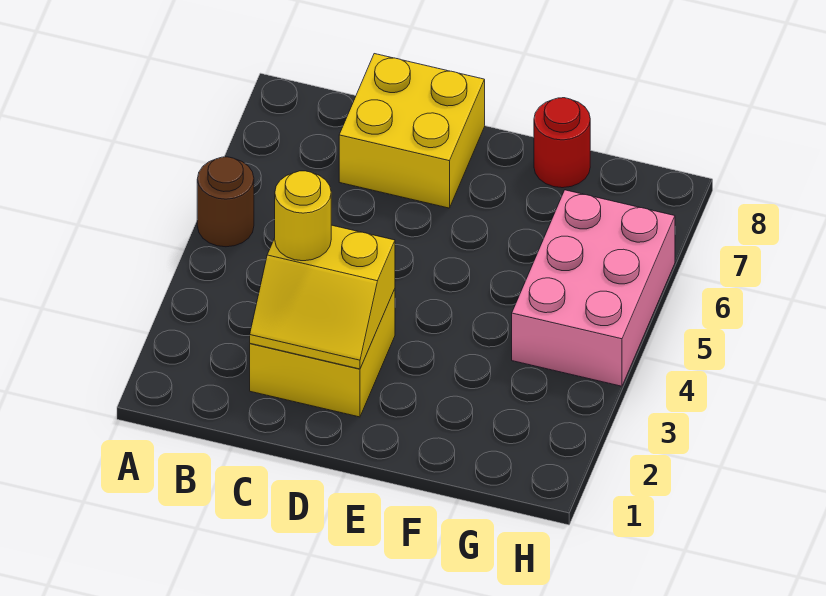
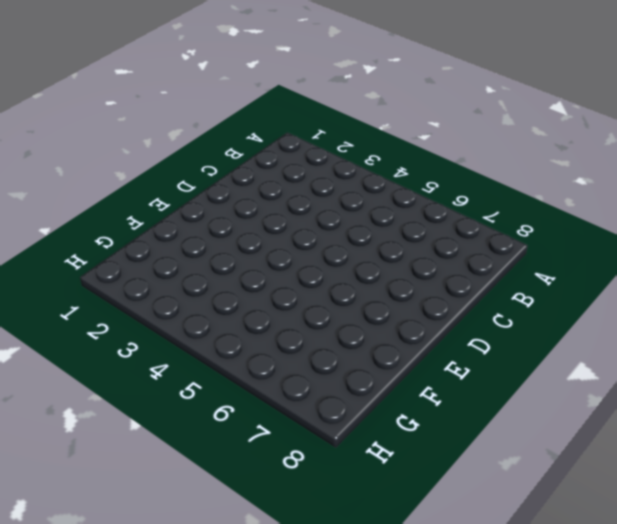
none -> brown round brick A5 level 1
none -> yellow brick C2:D3 level 1

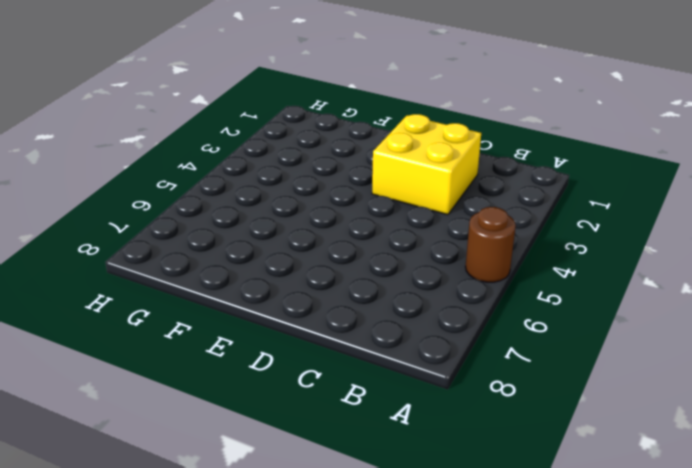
none -> yellow brick C7:D8 level 1
none -> red round brick F8 level 1

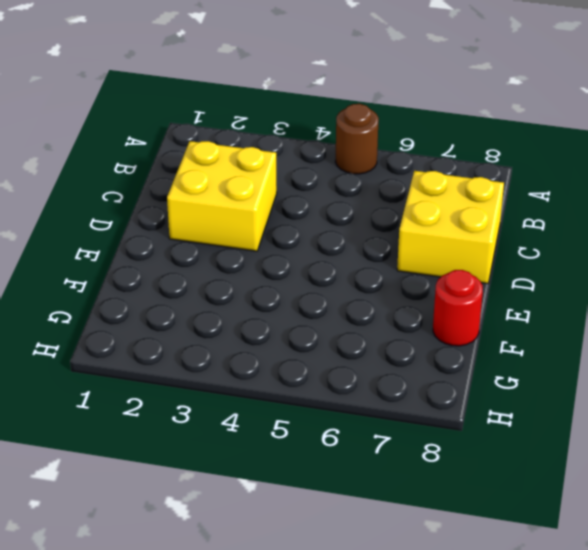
none -> pink brick G4:H6 level 1
none -> yellow slope C2:D3 level 2 top 3

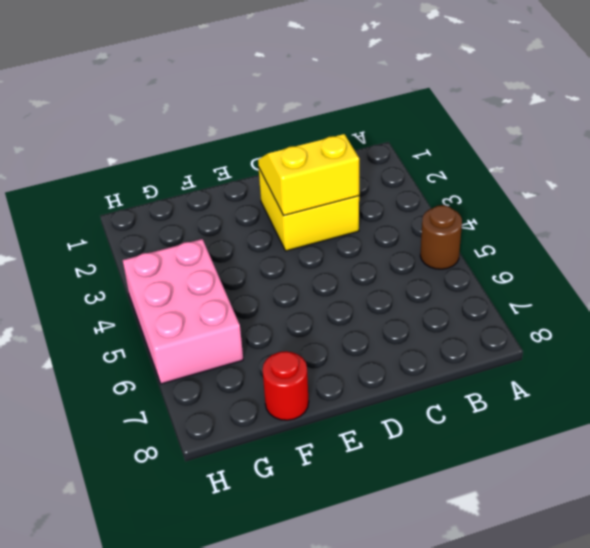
none -> yellow brick C7:D8 level 1
none -> yellow round brick C3 level 3

